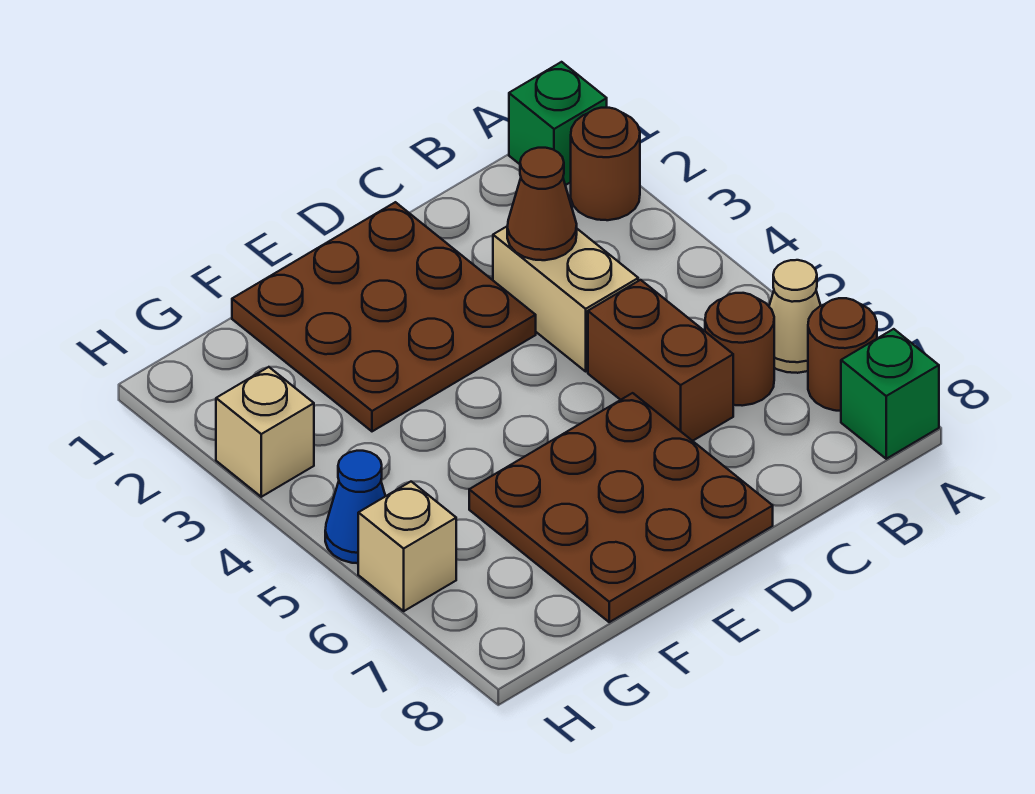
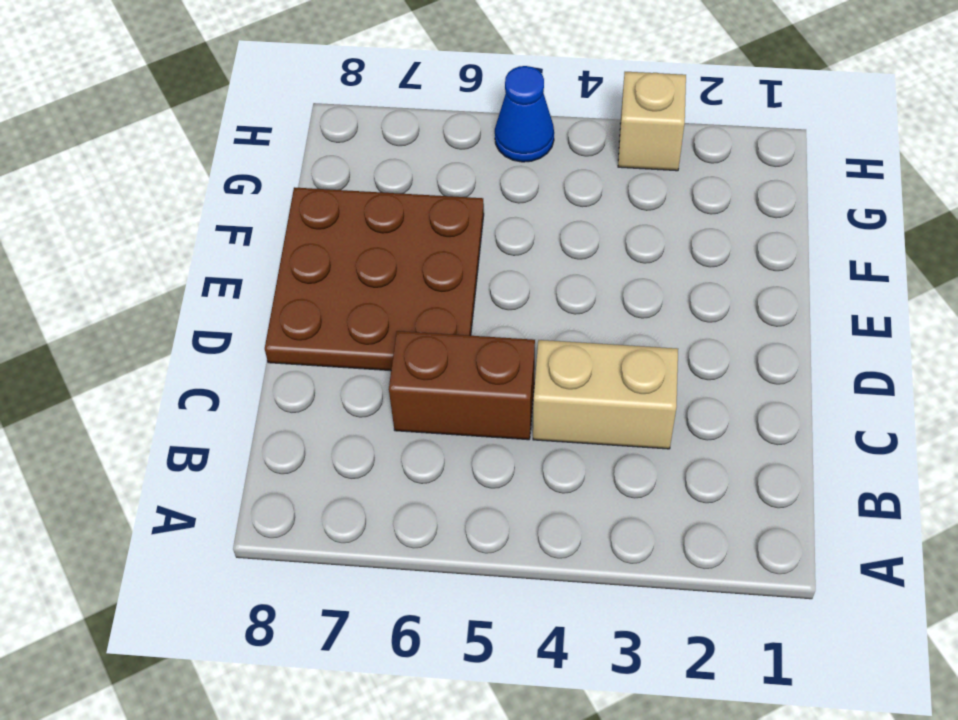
none -> green brick A1 level 1
none -> brown round brick A2 level 1
none -> tan cone A6 level 1

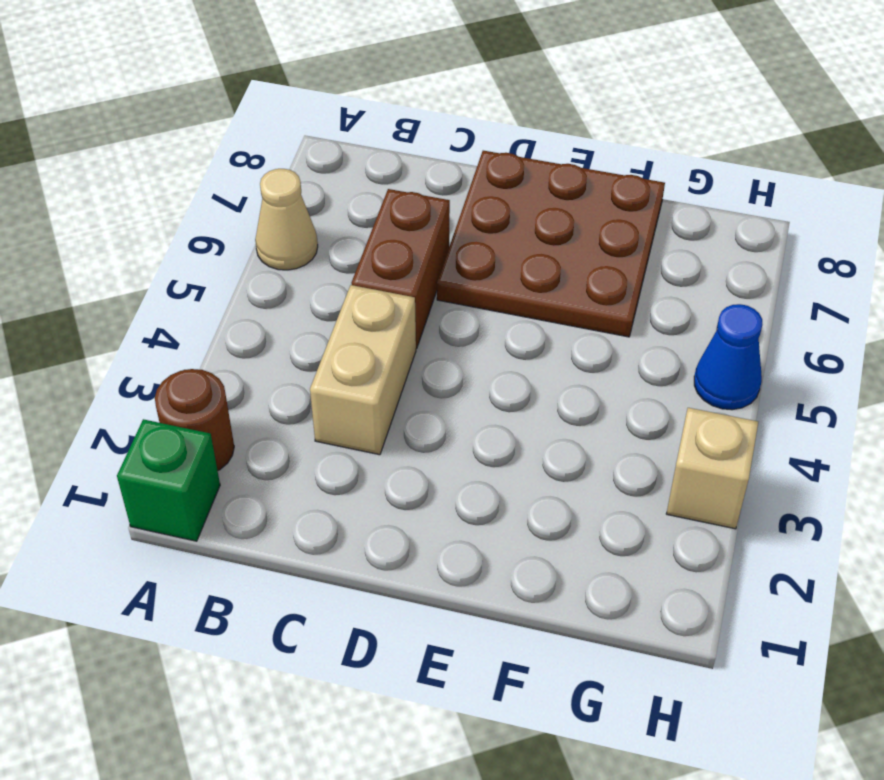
none -> brown round brick A7 level 1
none -> green brick A8 level 1
none -> brown round brick B6 level 1

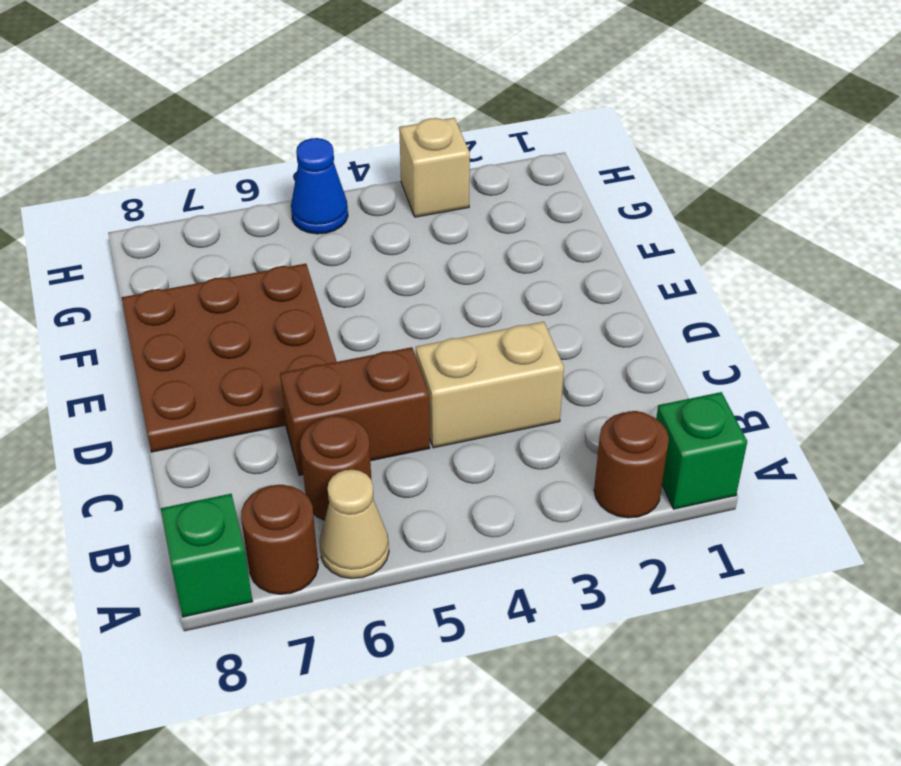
none -> brown plate D1:F3 level 1
none -> tan brick H6 level 1
none -> brown cone C3 level 2

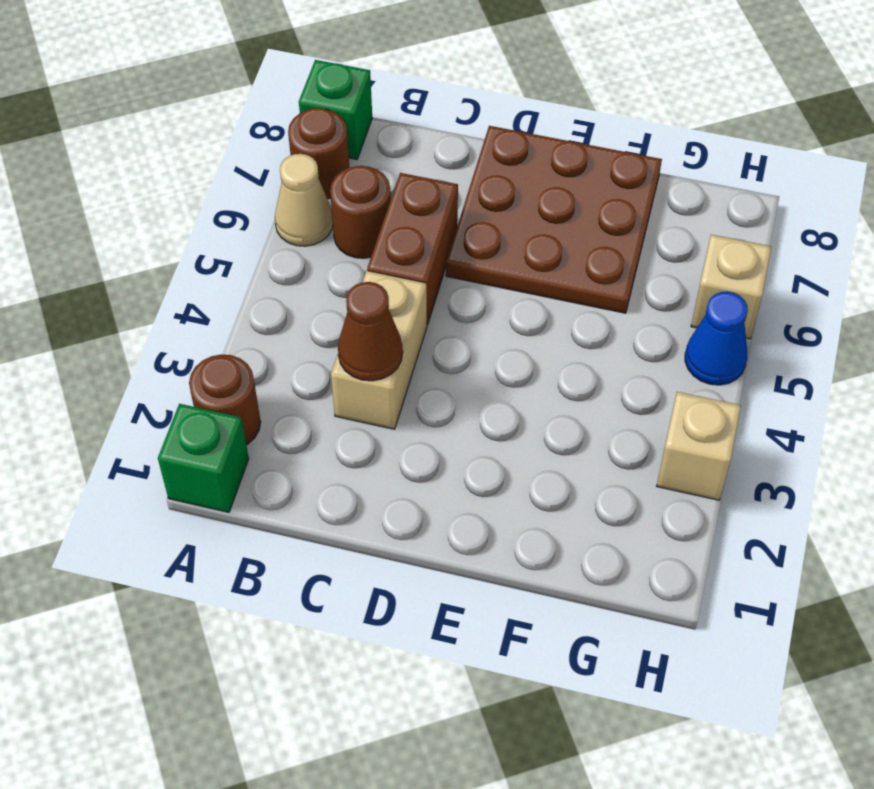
none -> brown plate D1:F3 level 1

